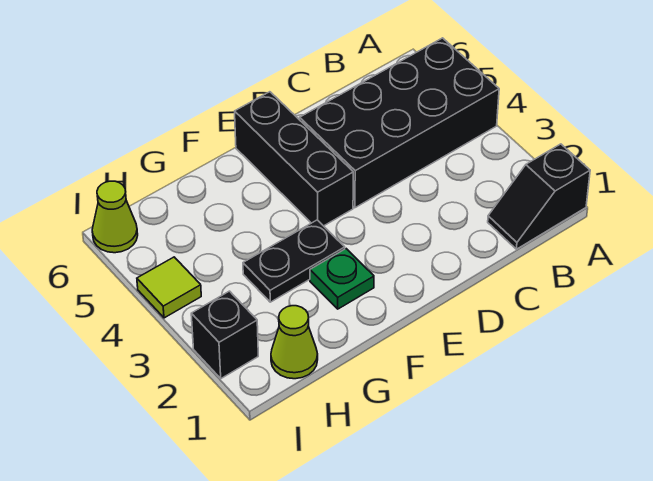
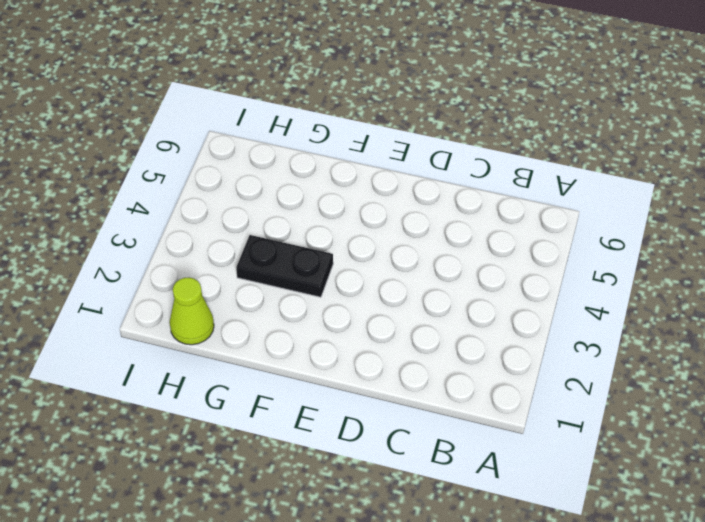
none -> black slope A1:B1 level 1 top A
none -> black brick A4:D5 level 1

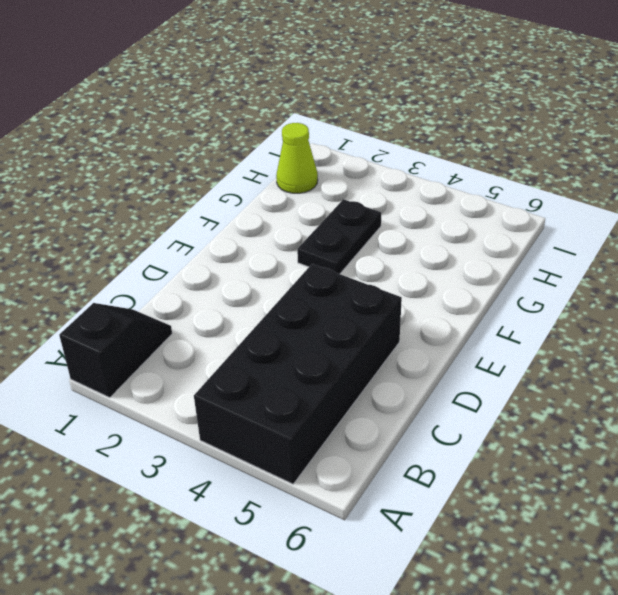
none -> black brick E4:E6 level 1
none -> green plate F2 level 1

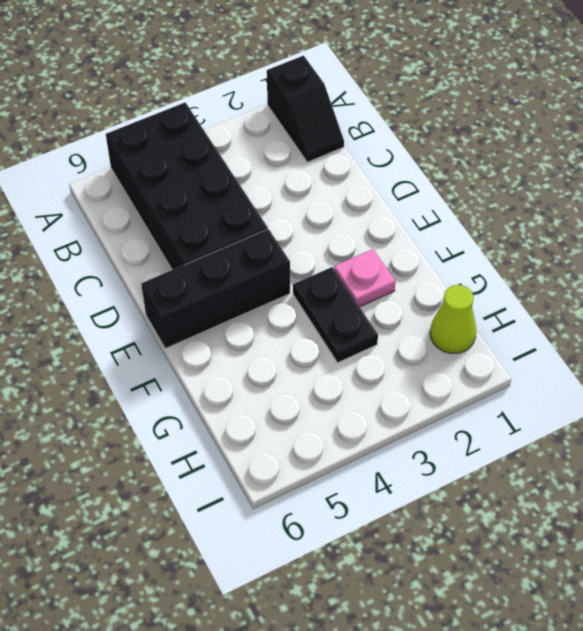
pink plate F2 level 1 -> green plate F2 level 1
none -> black brick I2 level 1
none -> lime tile I4 level 1

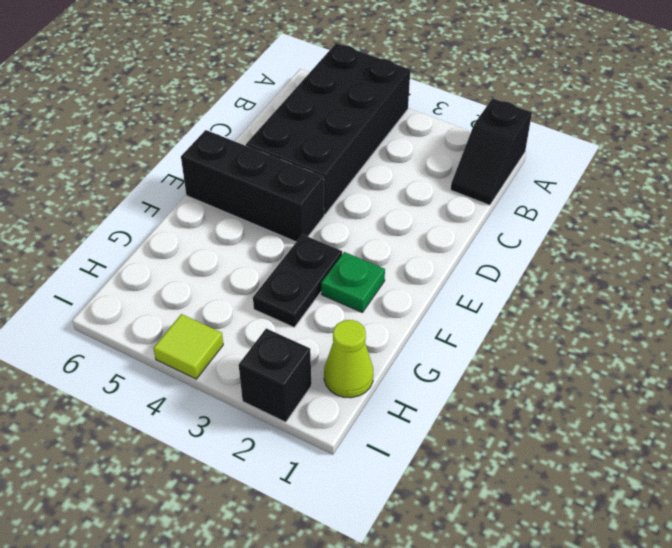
none -> lime cone I6 level 1

